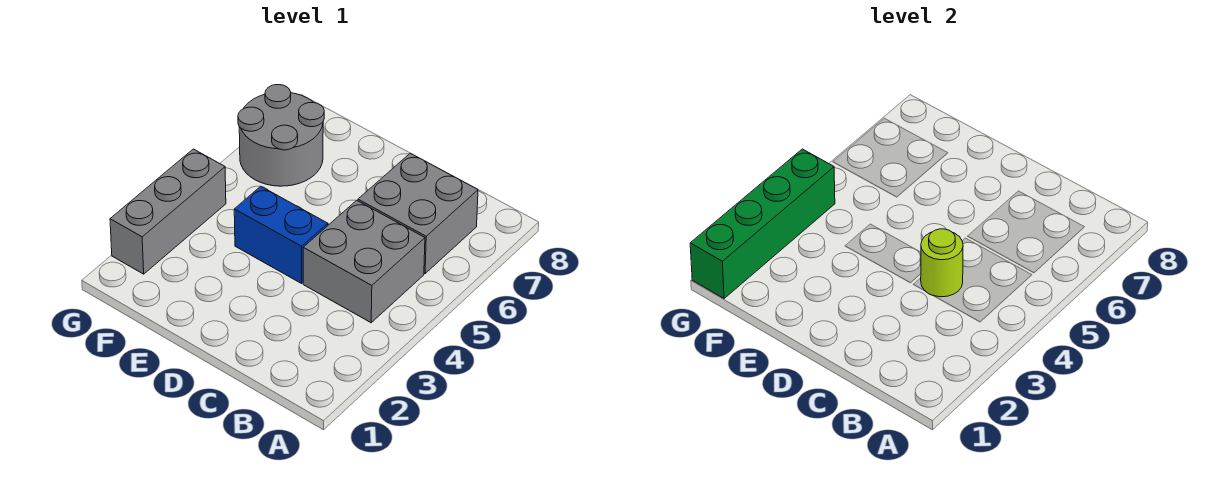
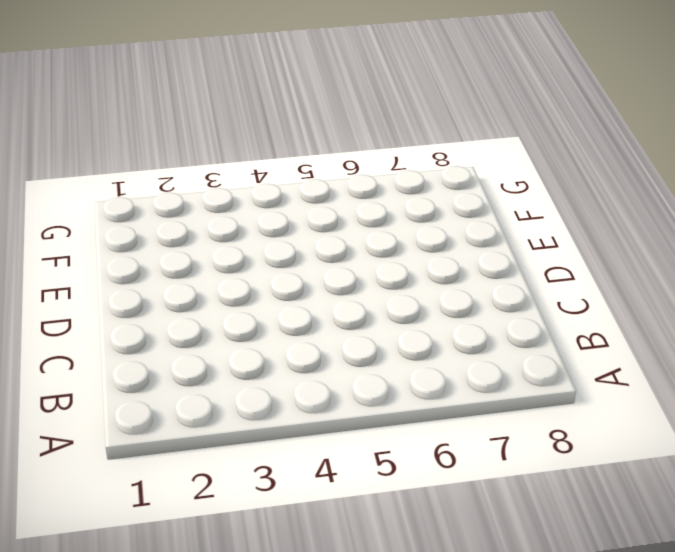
none -> grey brick B4:C5 level 1
none -> grey brick B6:C7 level 1

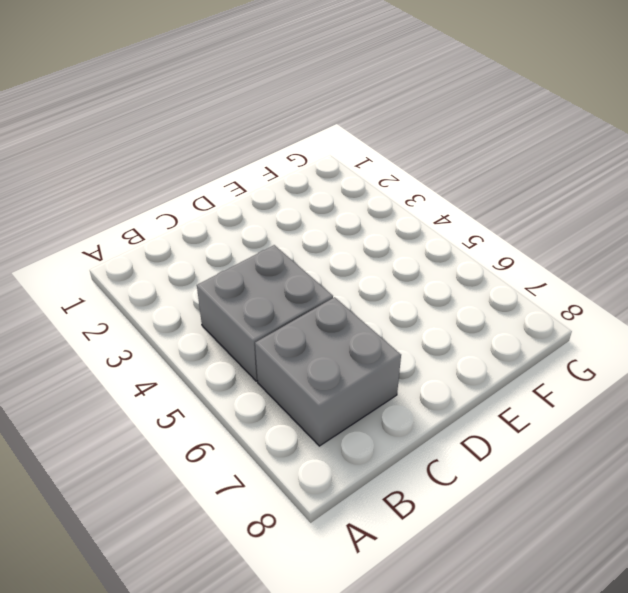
none -> blue brick D4:E4 level 1
none -> grey round brick F6:G7 level 1

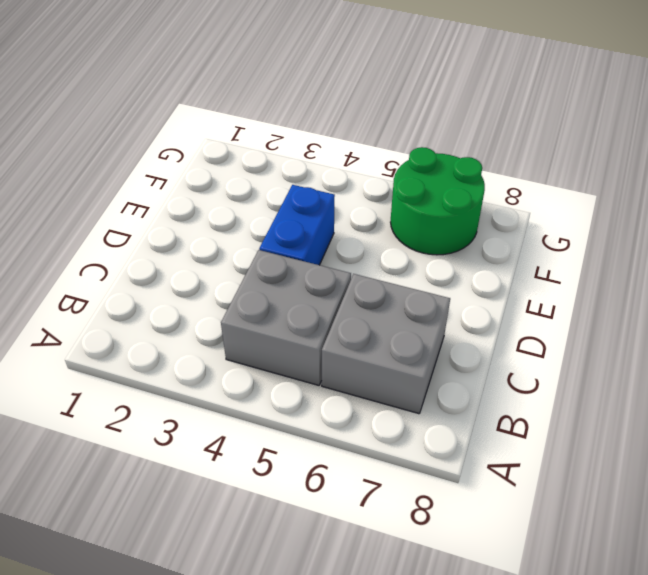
green round brick F6:G7 level 1 -> grey round brick F6:G7 level 1
none -> grey brick G2:G4 level 1
none -> lime round brick C4 level 2

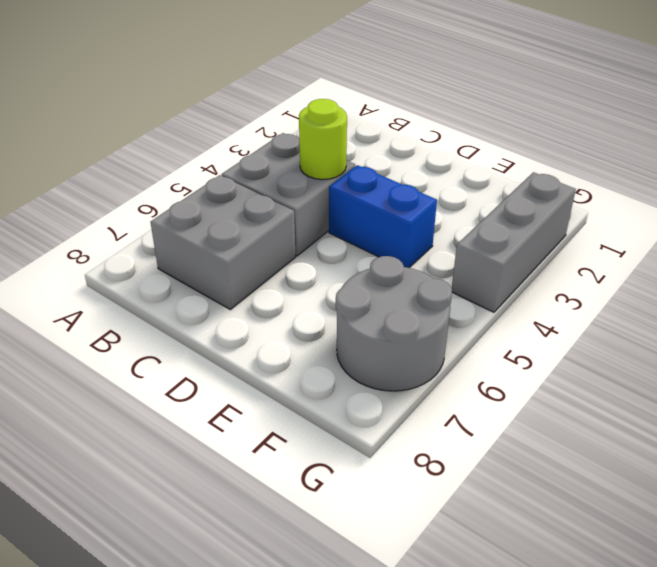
none -> green brick G1:G4 level 2

